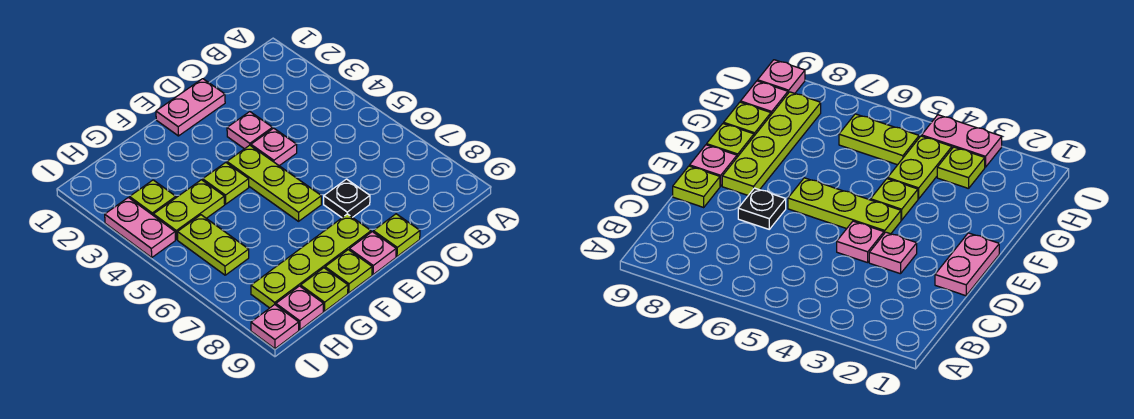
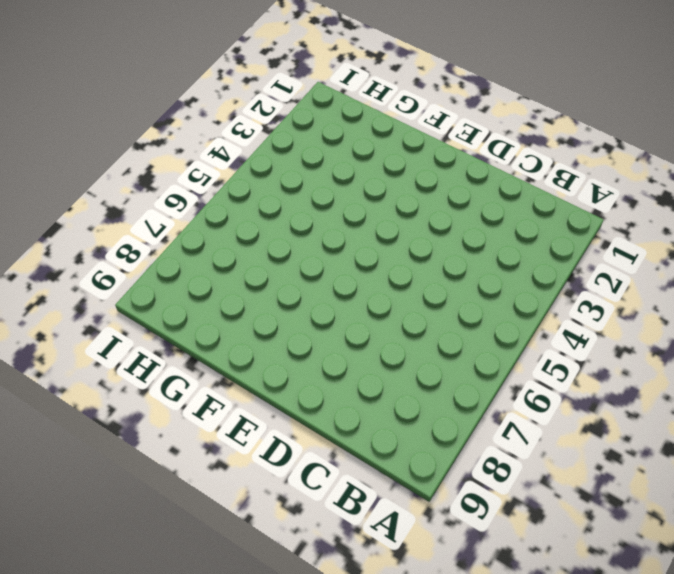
none -> pink plate D1:E1 level 1
none -> pink plate D3 level 1
none -> pink plate D4 level 1

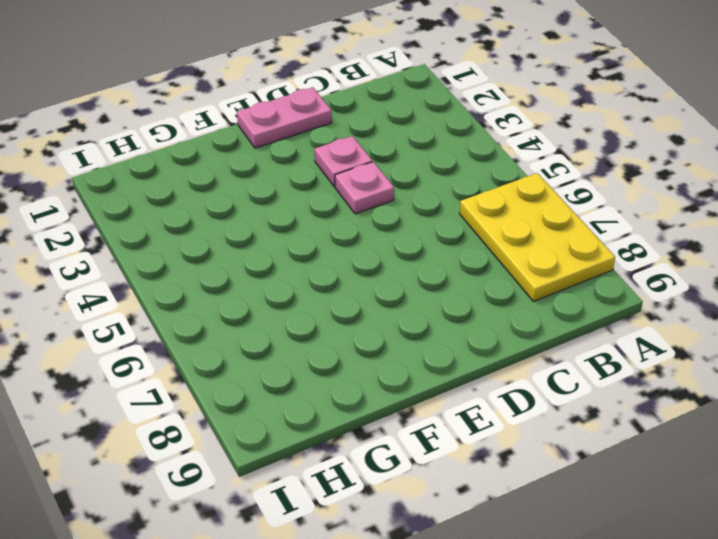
yellow plate A6:B8 level 1 -> none
none -> black plate D7 level 1
none -> lime plate D9 level 1
none -> lime plate E4:E6 level 1

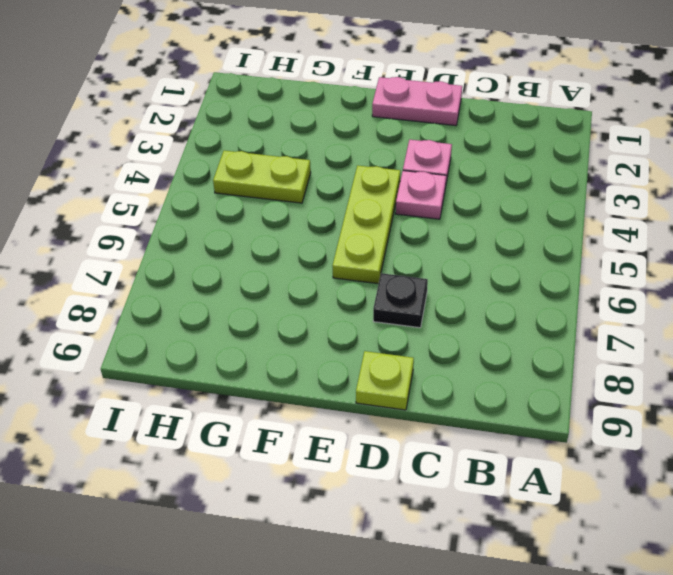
none -> lime plate E8:H8 level 1
none -> pink plate E9 level 1
none -> lime plate F4 level 1

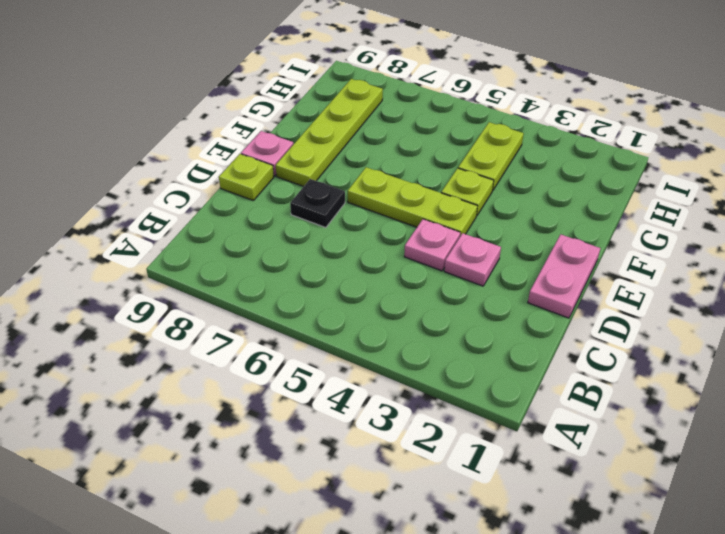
none -> lime plate F9 level 1
none -> lime plate G9 level 1
none -> lime plate H3 level 1

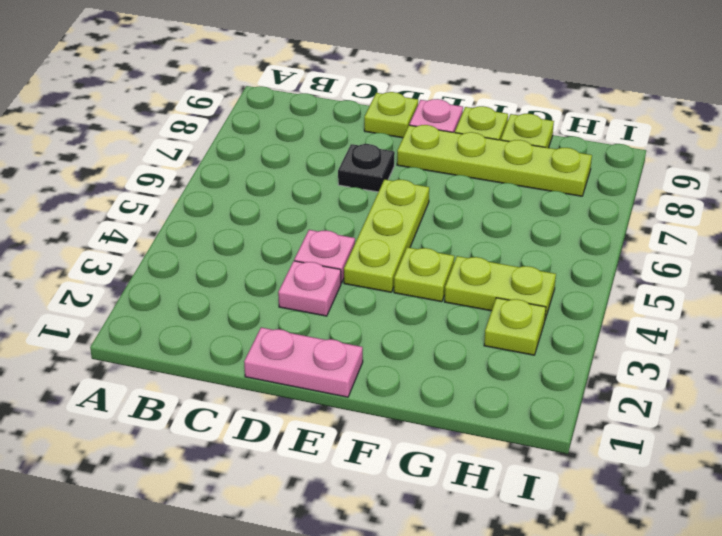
none -> lime plate H5:H6 level 1
none -> pink plate H9 level 1
none -> pink plate I3:I4 level 1

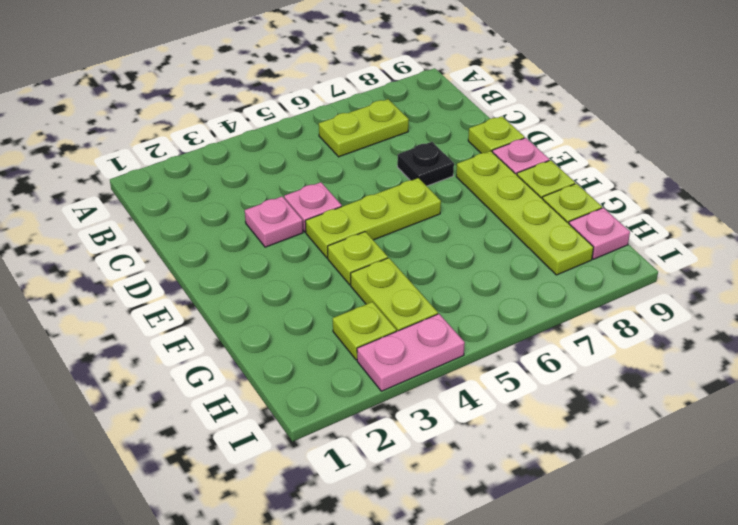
lime plate B6:B7 level 1 -> lime plate H5:H6 level 1
none -> pink plate D1:E1 level 1
none -> pink plate I9 level 1

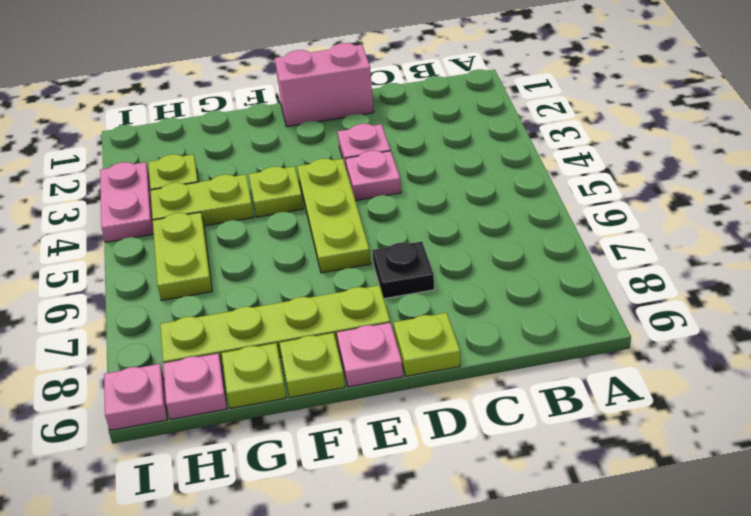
pink brick D1:E1 level 1 -> pink plate D1:E1 level 1

